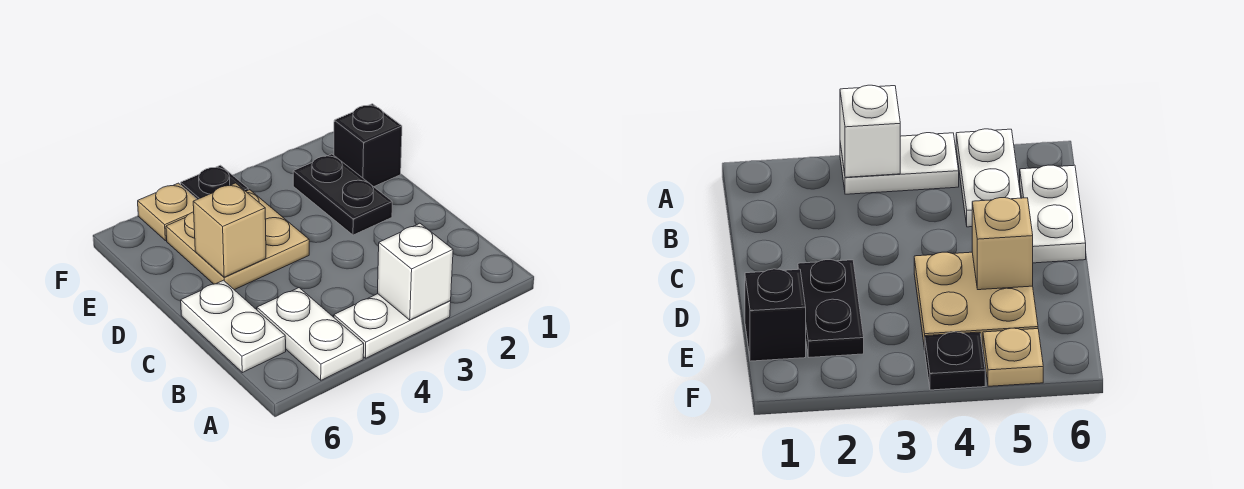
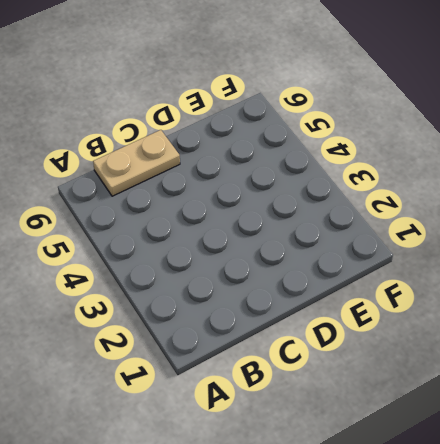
tan plate B6:C6 level 1 -> white plate B6:C6 level 1
none -> white plate A3:A4 level 1
none -> white plate A5:B5 level 1

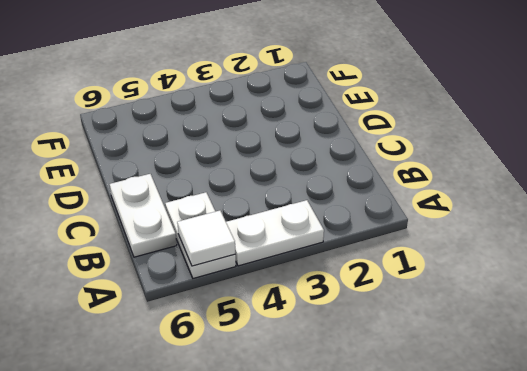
white tile A5 level 2 -> none
none -> black plate D2:E2 level 1
none -> tan plate D4:E5 level 1

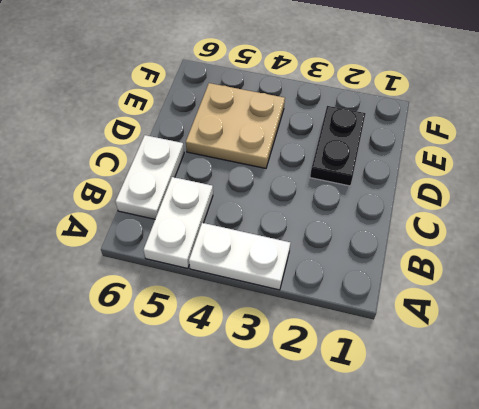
none -> black brick E1 level 1
none -> black plate F4 level 1

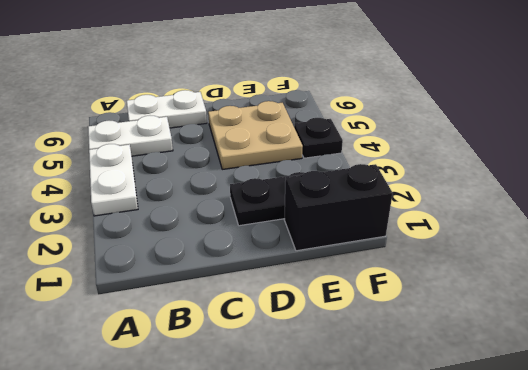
black brick E1:F1 level 1 -> black brick E1 level 1
none -> tan plate F5 level 1
none -> white brick A3 level 2

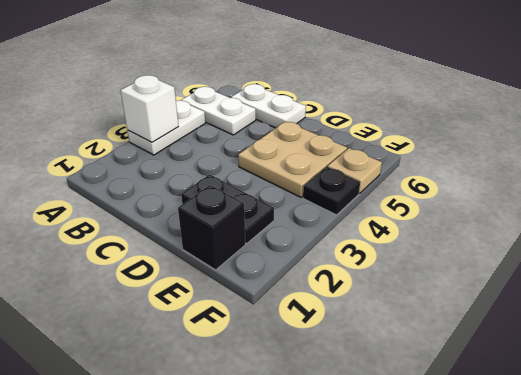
none -> tan brick D5 level 2

